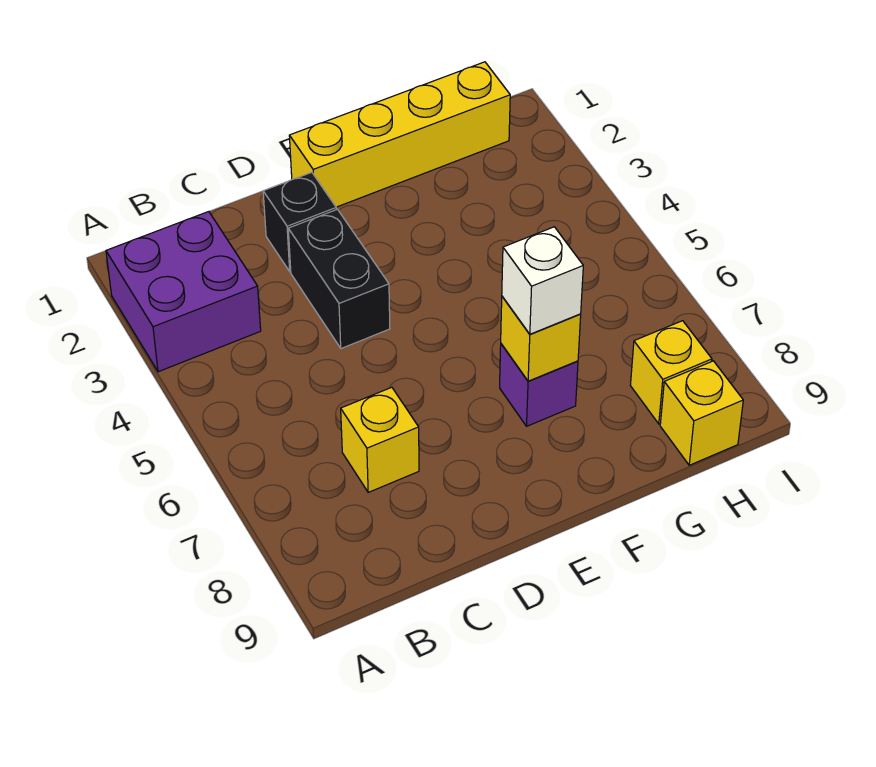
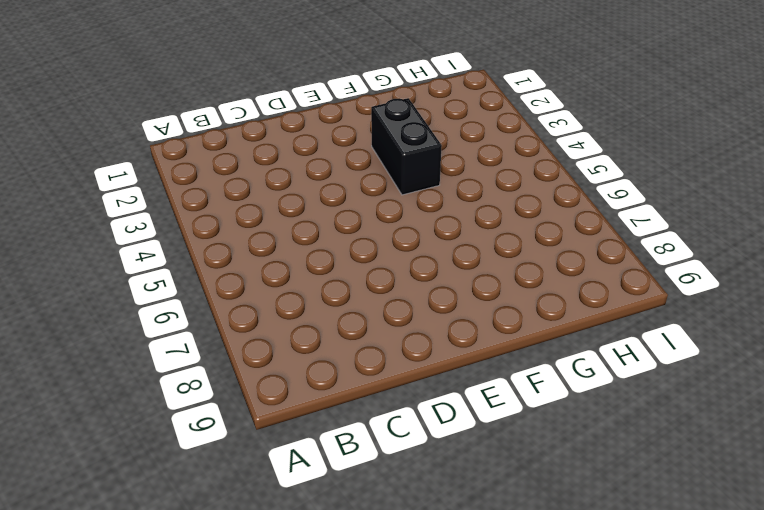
black brick F3:F4 level 1 -> black brick D3:D4 level 1
none -> purple brick A2:B3 level 1
none -> yellow brick C7 level 1

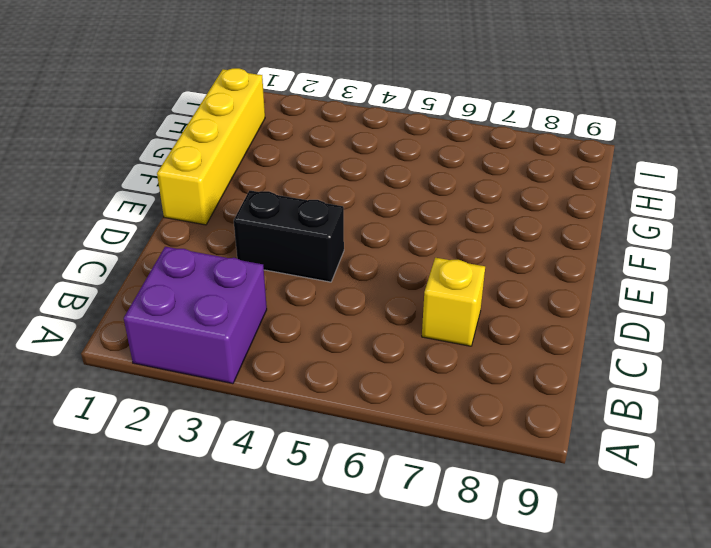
none -> black brick D2 level 1
none -> purple brick F7 level 1

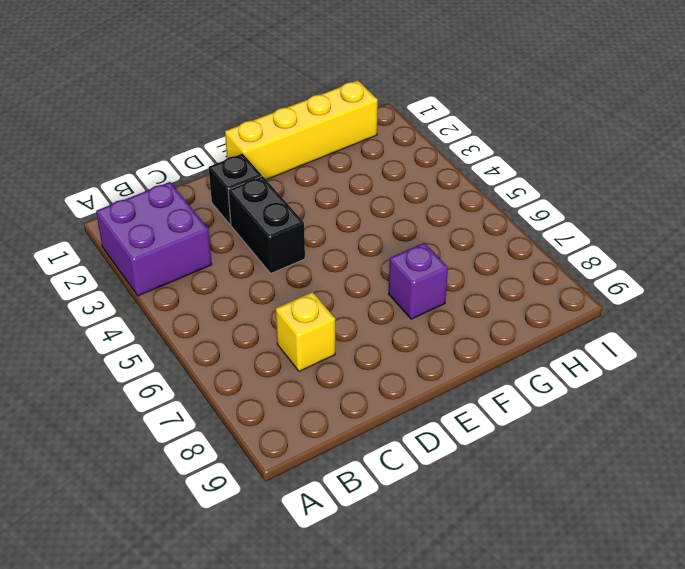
none -> yellow brick H8 level 1
none -> yellow brick H9 level 1

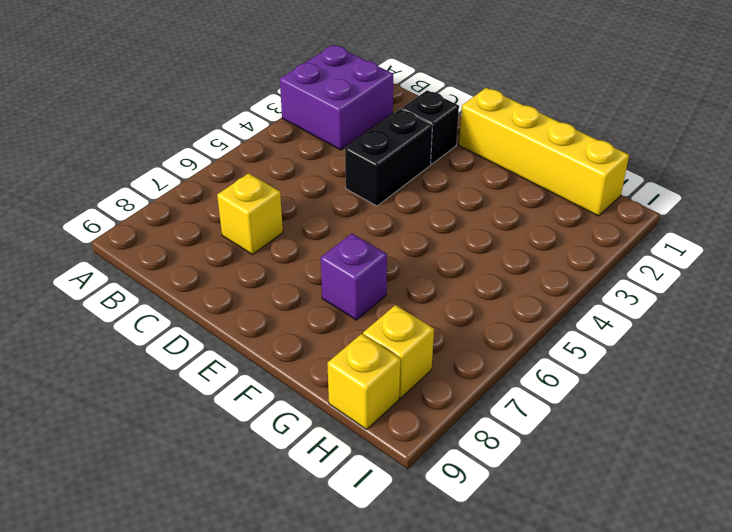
none -> yellow brick F7 level 2
none -> white brick F7 level 3

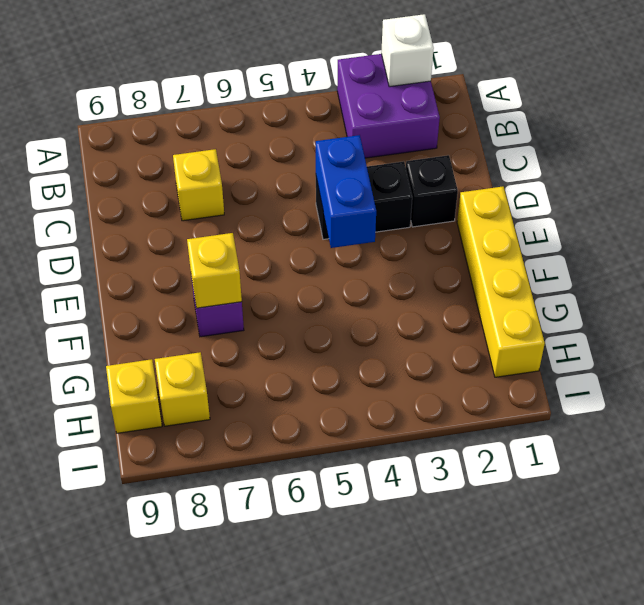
white brick A2 level 2 -> white brick F7 level 3
blue brick D4:E4 level 2 -> none

